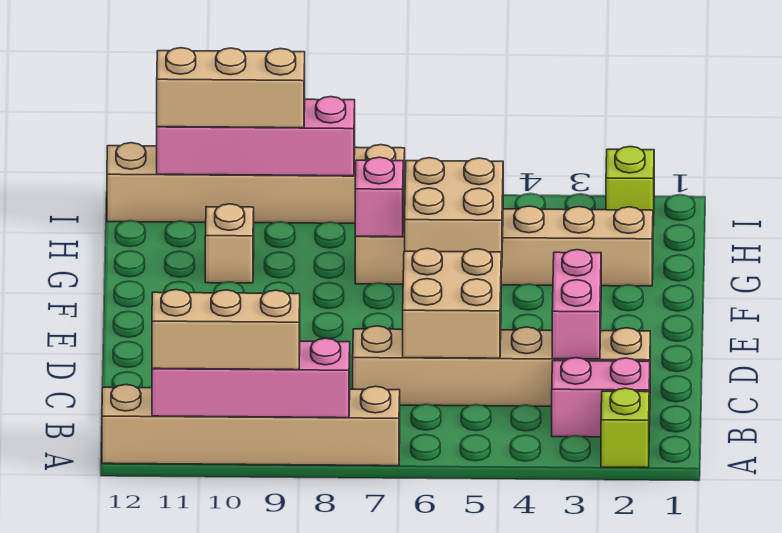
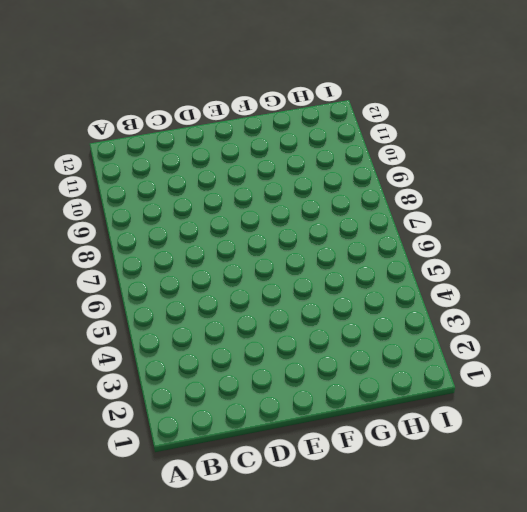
none -> lime brick A2 level 1
none -> tan brick A7:A12 level 1
none -> pink brick B2:B3 level 1

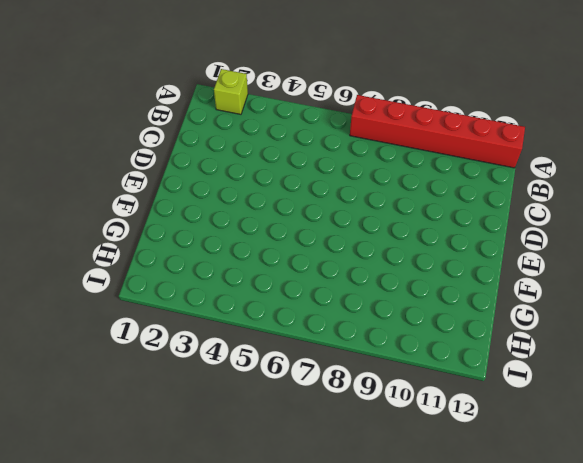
red brick A7:A12 level 1 -> tan brick A7:A12 level 1
none -> pink brick B2:B3 level 1
none -> tan brick C2:C7 level 1
none -> tan brick G2:G7 level 1

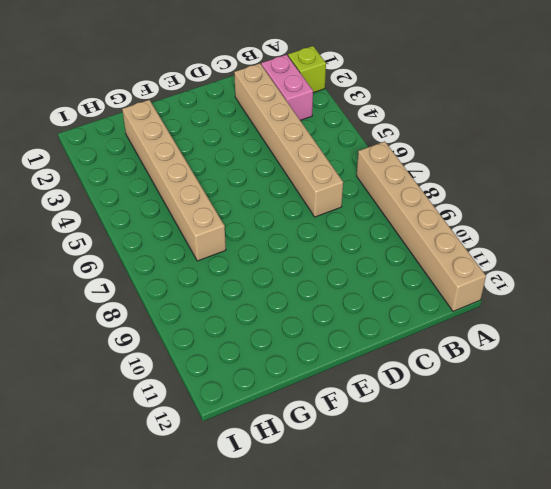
none -> tan brick G10 level 1
none -> lime brick I2 level 1
none -> tan brick I7:I12 level 1

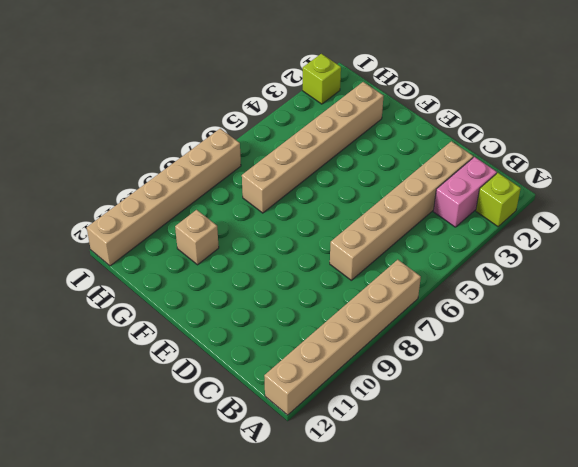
none -> pink brick A8:A11 level 2
none -> pink brick C3:D3 level 2
none -> tan brick C5:D6 level 2

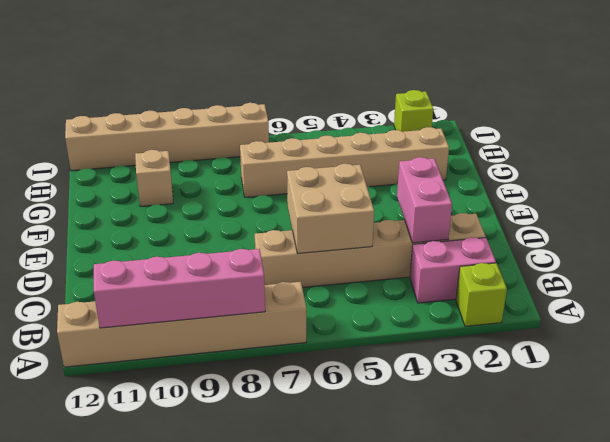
none -> tan brick F5:G6 level 2
none -> pink brick G7 level 2
none -> pink brick I8:I11 level 2

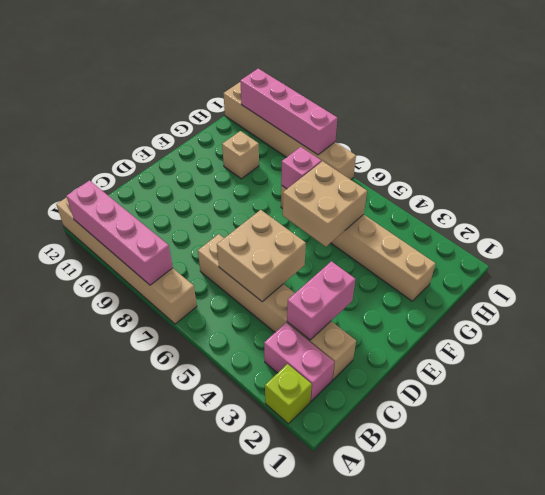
none -> lime brick I2 level 1
none -> tan brick A9:A11 level 3
none -> tan brick I9:I11 level 3

